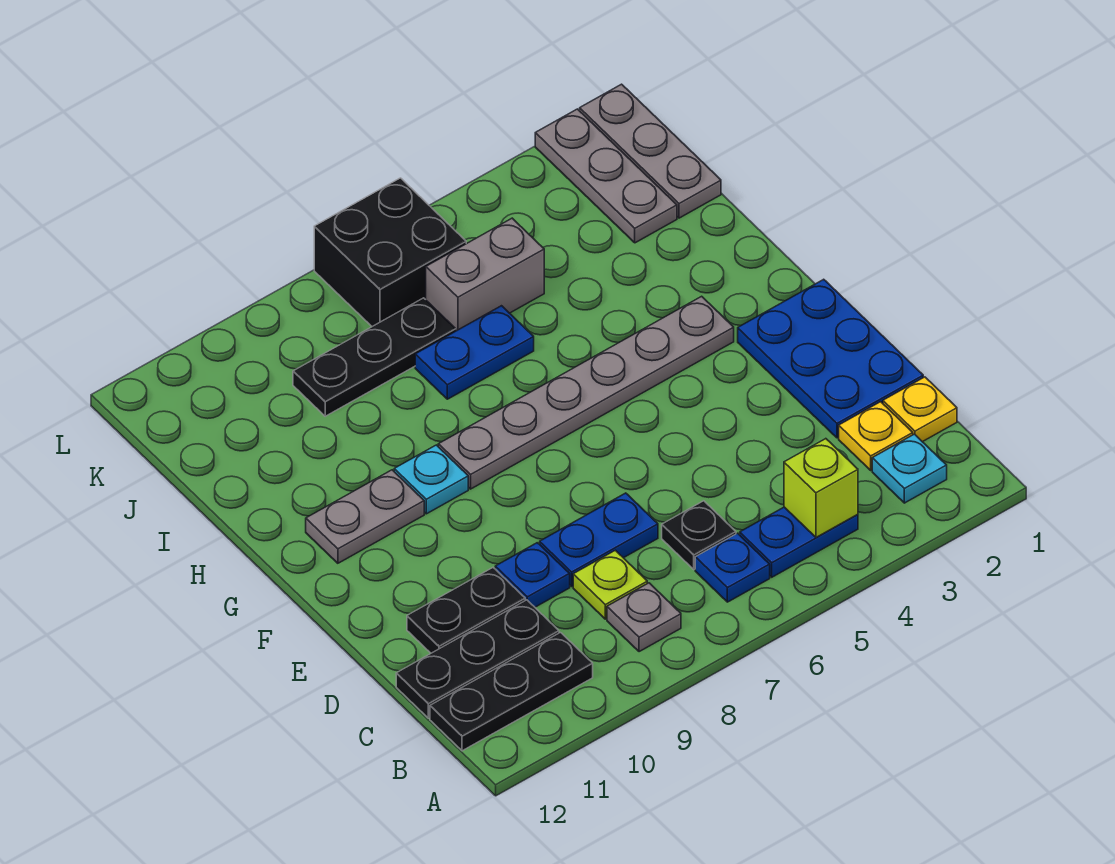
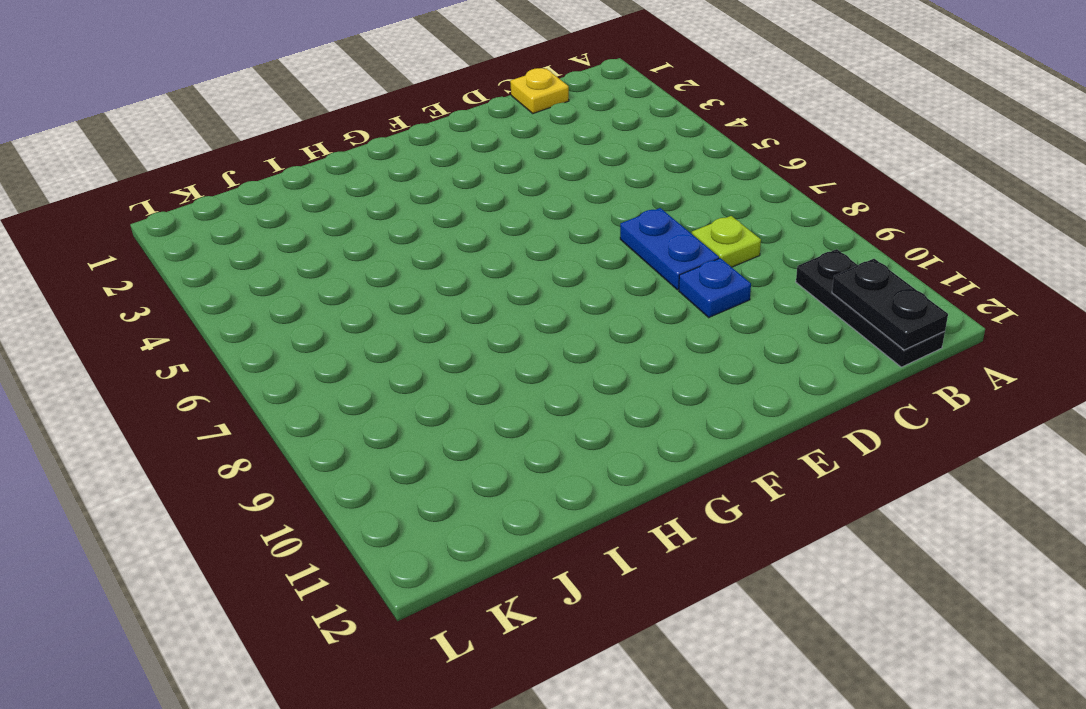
black plate B11:B12 level 2 -> black plate D10:D11 level 1
none -> cyan plate B2 level 1
none -> blue plate B4:B5 level 1
none -> blue plate B6 level 1

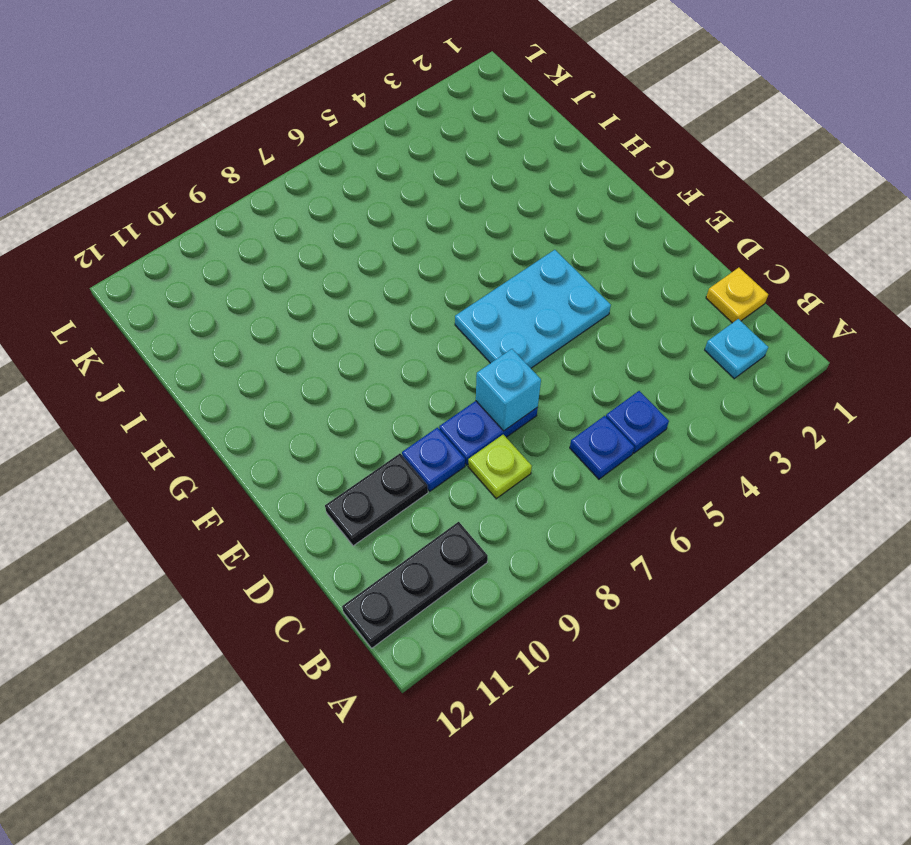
blue plate B5 level 1 -> blue plate B4:B5 level 1
cyan brick D7 level 2 -> none
cyan plate E4:F6 level 1 -> none
none -> grey plate B8 level 1
none -> yellow plate C2 level 1
none -> black plate C6 level 1

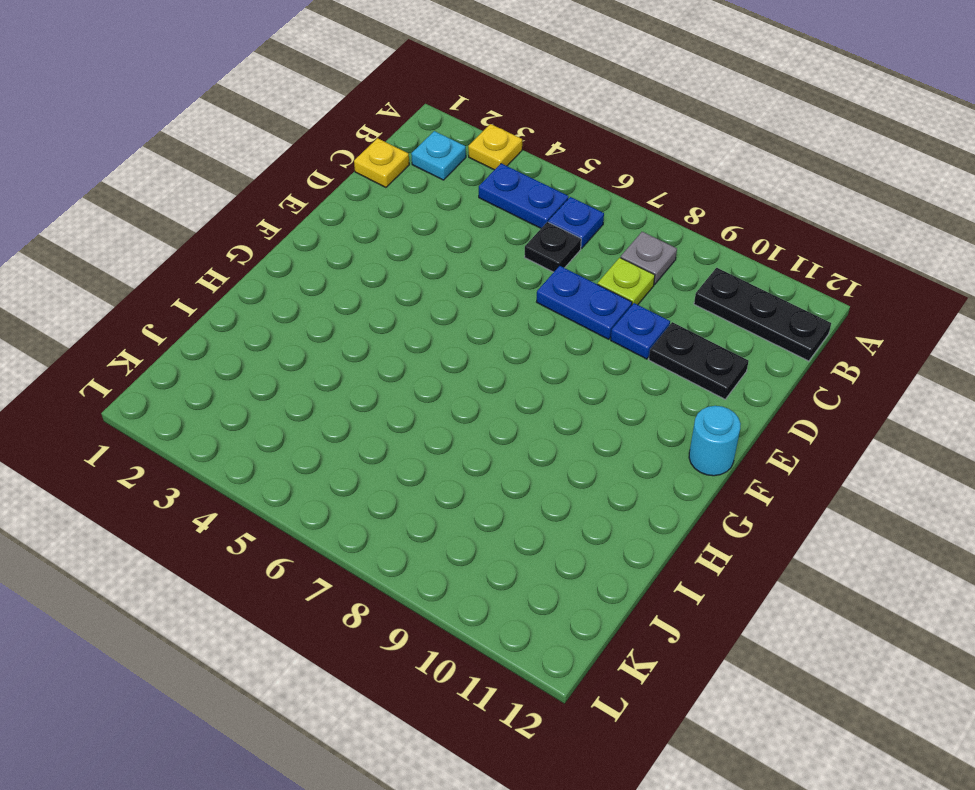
yellow plate A3 level 1 -> yellow plate C2 level 1
cyan round brick F12 level 1 -> none
none -> black plate C10:C12 level 1
none -> blue plate D1:F2 level 1
none -> grey plate G3:G8 level 1

